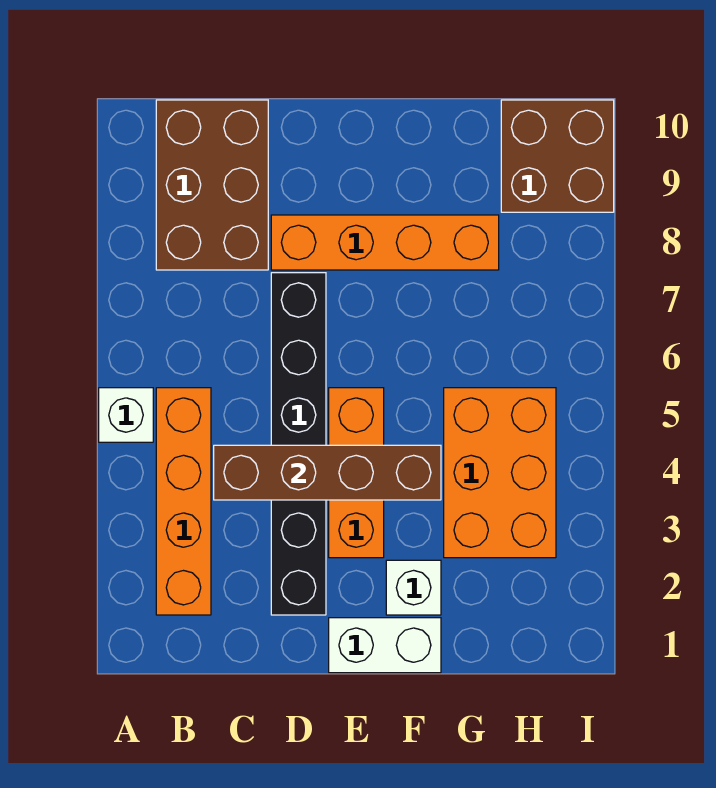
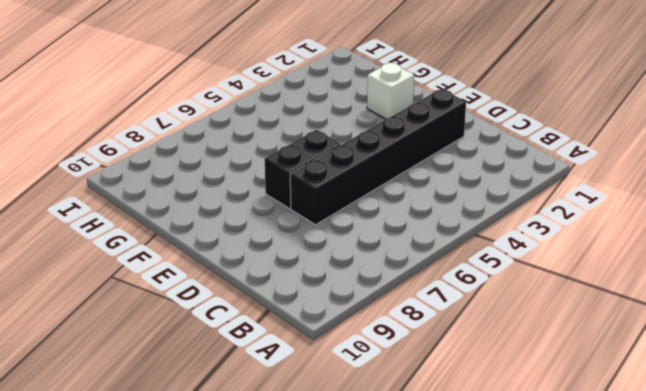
black brick E6:E7 level 1 -> none
none -> white brick A5 level 1
none -> orange brick B2:B5 level 1

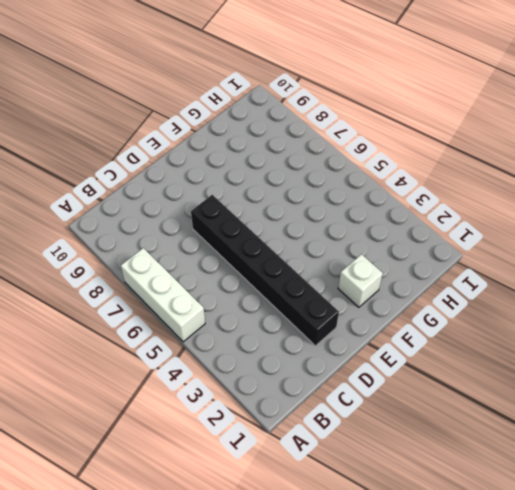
white brick A5:A7 level 1 -> white brick A5 level 1
none -> orange brick B2:B5 level 1
none -> brown brick B8:C10 level 1

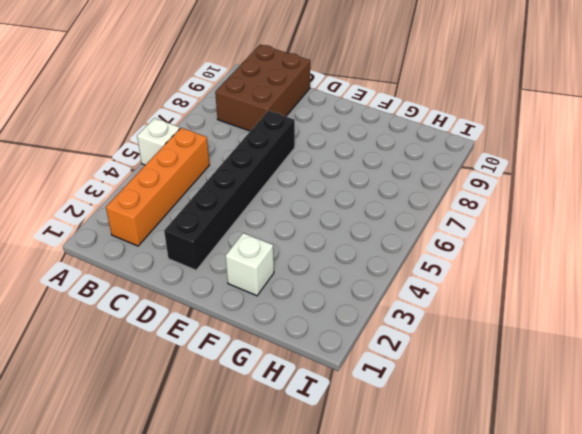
none -> orange brick D8:G8 level 1
none -> white brick E1:F1 level 1

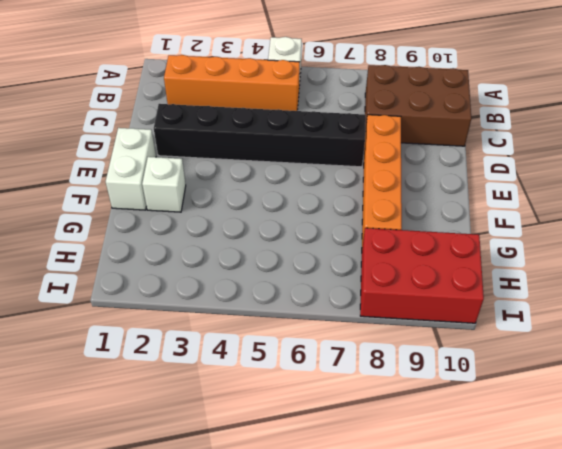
red brick H8:I10 level 1 -> brown brick H9:I10 level 1
none -> orange brick E3:E5 level 1
none -> orange brick G3:H5 level 1

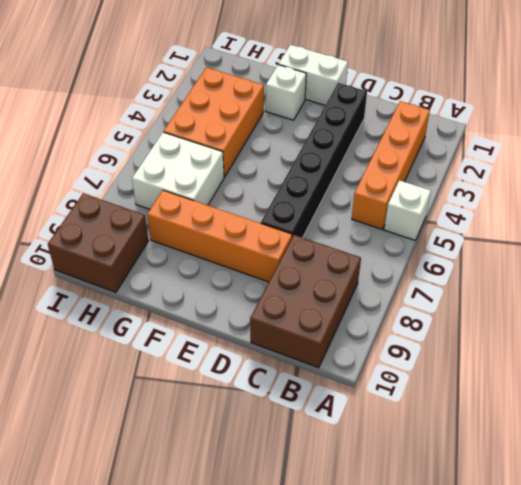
white brick G6:H7 level 1 -> none
none -> orange brick E3:E5 level 1
none -> brown brick C4:F4 level 2

